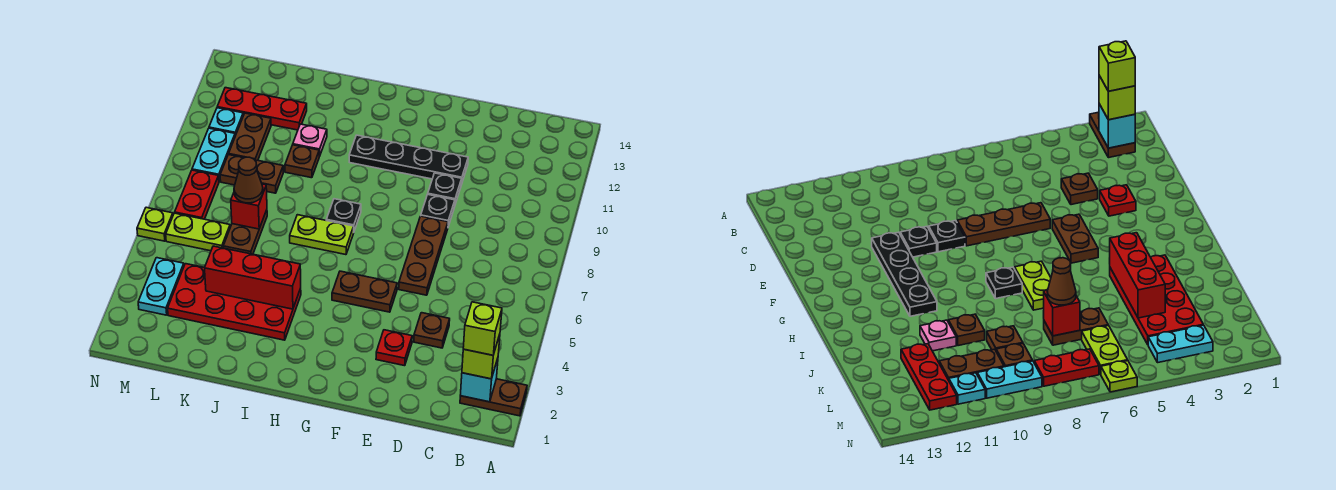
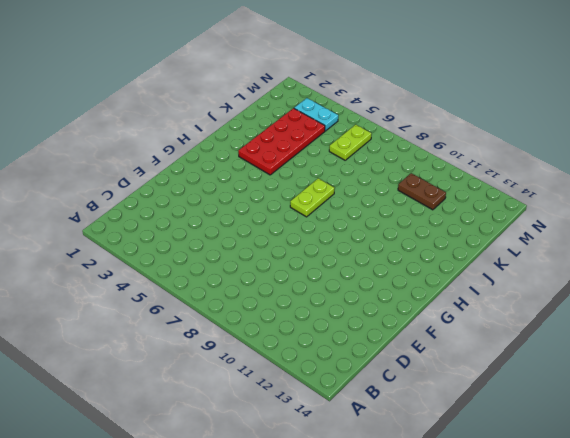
none -> brown plate A2:B2 level 1
none -> brown plate D4 level 1
none -> red plate E3 level 1
none -> brown plate E6:E8 level 1

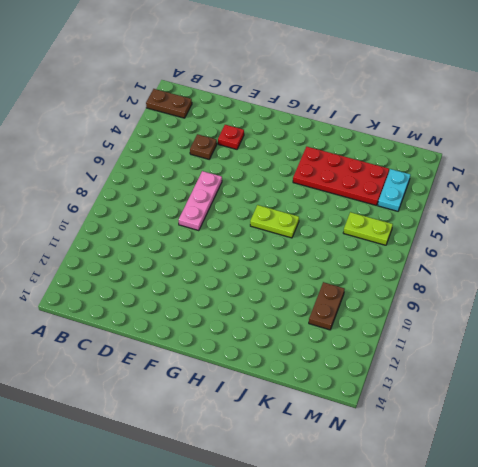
pink plate E6:E8 level 1 -> brown plate E6:E8 level 1
none -> black plate E9 level 1
none -> black plate E10 level 1
none -> black plate E11:H11 level 1
none -> brown plate F5:G5 level 1

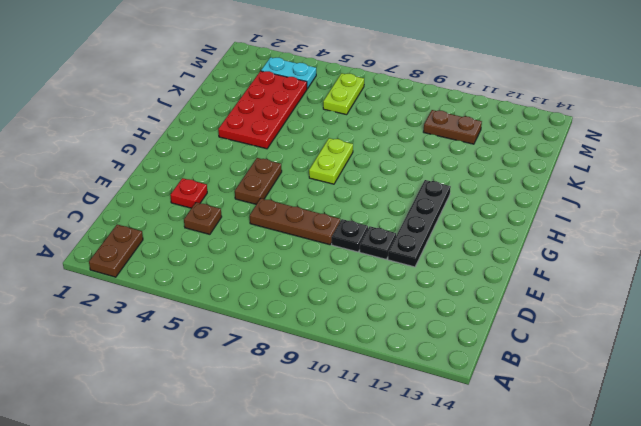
none -> black plate H8 level 1
none -> brown plate J10 level 1
none -> pink plate J11 level 1
none -> brown plate K6:K7 level 1

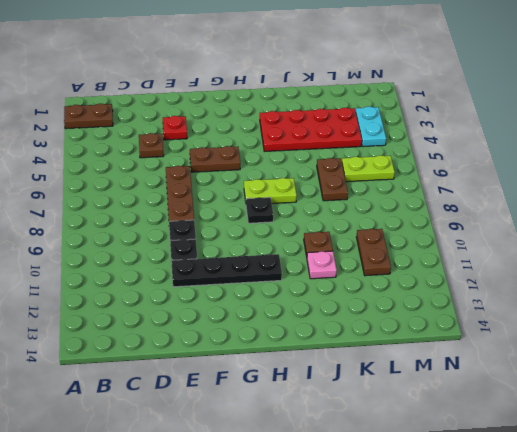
none -> brown plate K9 level 1
none -> red plate K12:M12 level 1
none -> brown plate L9 level 1
none -> red plate M7:M8 level 1

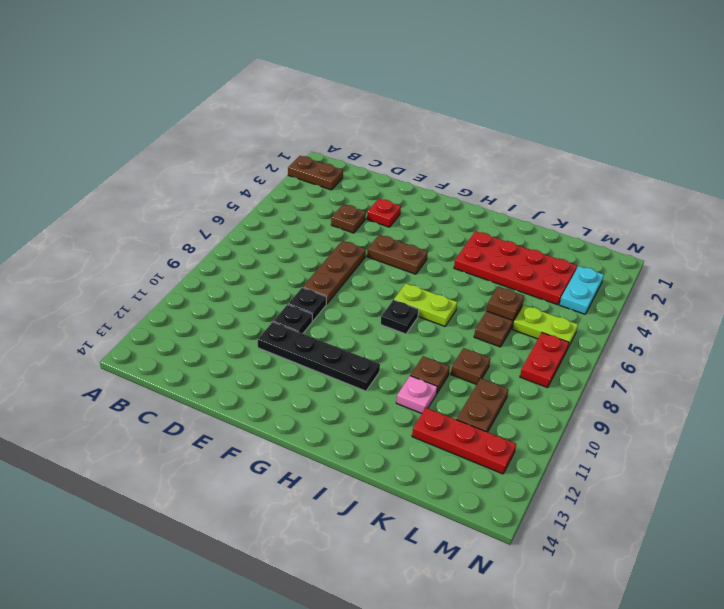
brown plate K6 level 2 -> brown plate L9 level 1
none -> cyan plate M9:M10 level 1
none -> cyan plate M11 level 1
none -> lime plate N6 level 1
none -> cyan brick B2 level 2

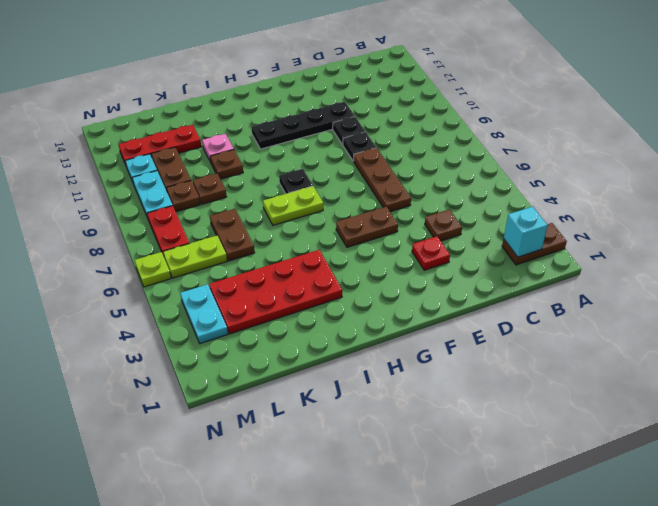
none -> red brick I4:K4 level 2
none -> red brick K7 level 2
none -> lime brick B2 level 3
none -> brown cone K7 level 3

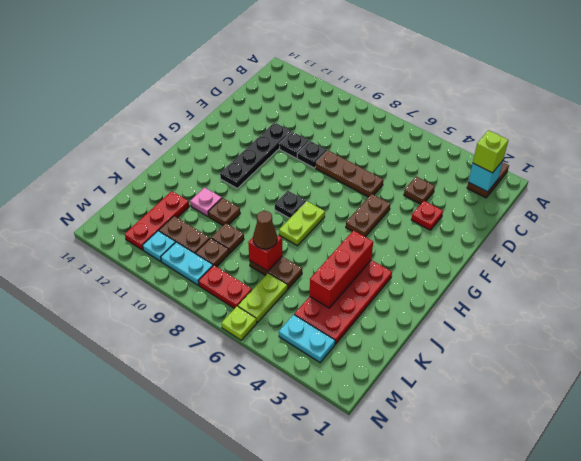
none -> lime brick B2 level 4

